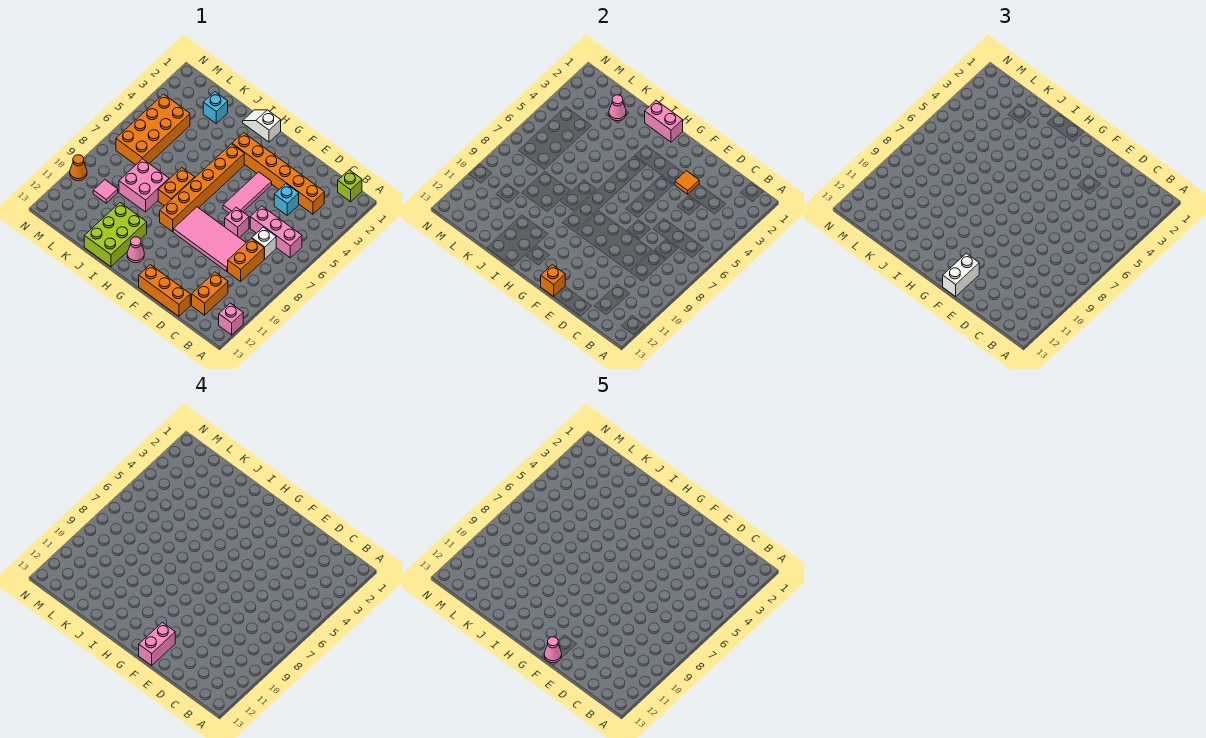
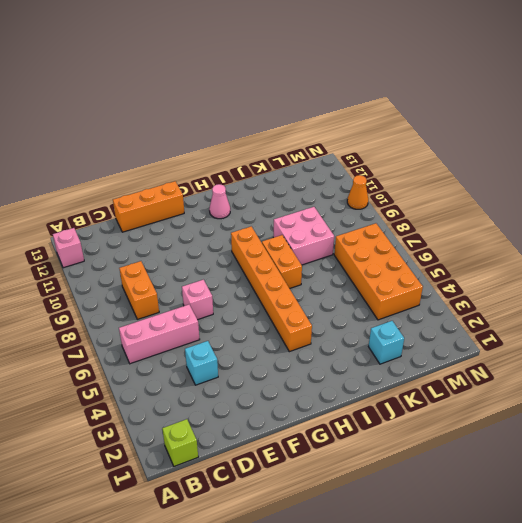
none -> orange brick C3:H3 level 1
none -> white brick C7 level 1
none -> orange brick C11:C12 level 1

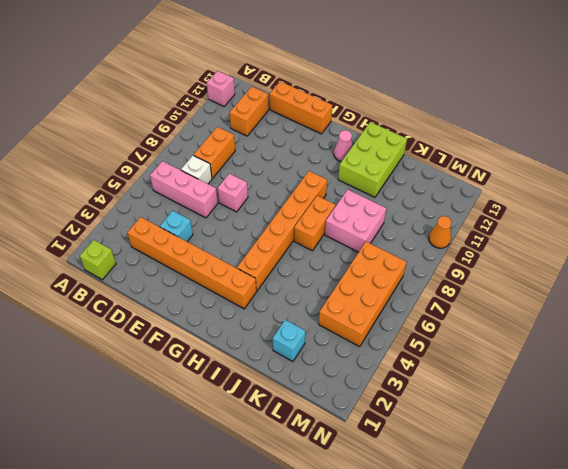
none -> pink tile D8:G9 level 1
none -> pink tile F4:F6 level 1
none -> white slope H1:I1 level 1 top H

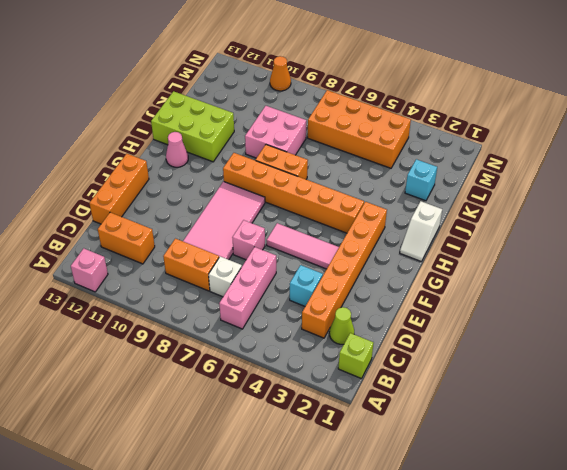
lime cone C2 level 1 -> none
white slope H1:I1 level 1 top I -> white slope H1:I1 level 1 top H
none -> pink tile L10 level 1
none -> orange tile E3 level 2
none -> orange brick F13 level 2

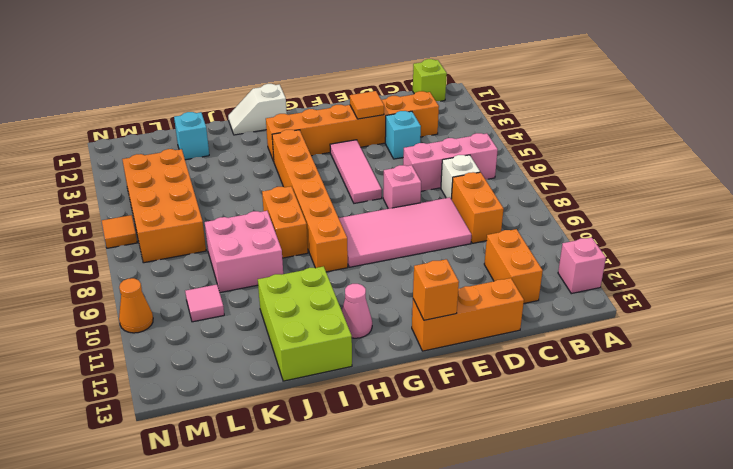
orange tile N6 level 1 -> none
none -> pink brick H1:I1 level 2
none -> pink cone K2 level 2
none -> white brick F12:F13 level 3

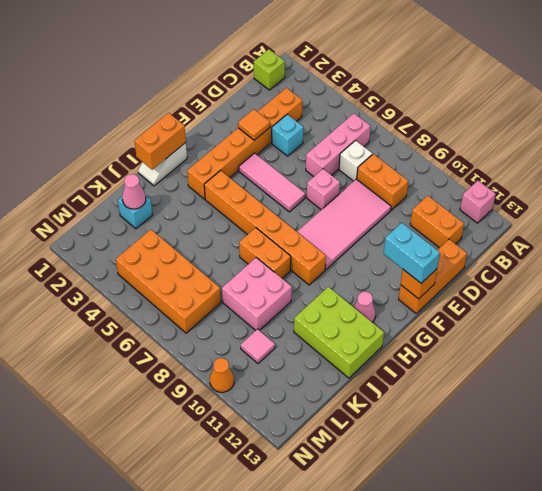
cyan brick F12:F13 level 3 -> white brick F12:F13 level 3
orange brick H1:I1 level 2 -> pink brick H1:I1 level 2
none -> pink brick F12:F13 level 4
none -> pink cone F13 level 5

